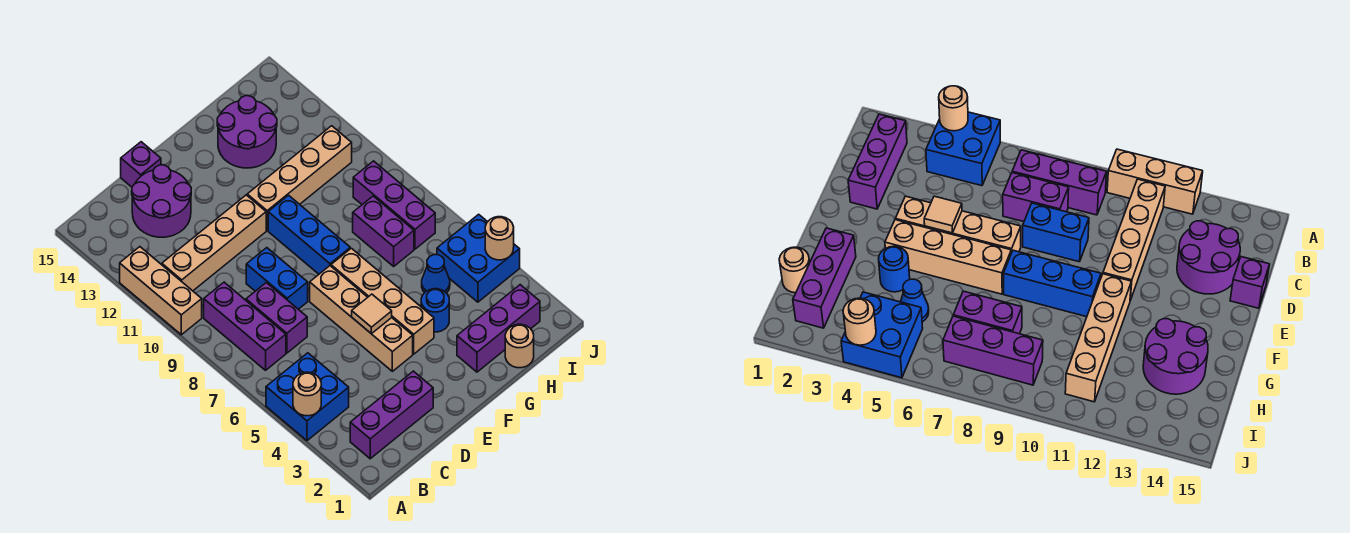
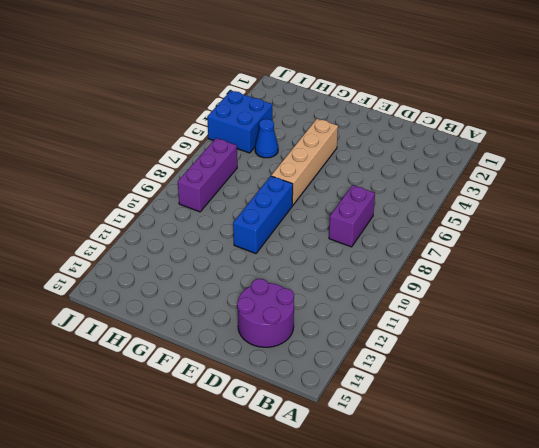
none -> blue brick A4:B5 level 1
none -> tan brick A10:A12 level 1
none -> purple brick B2:D2 level 1

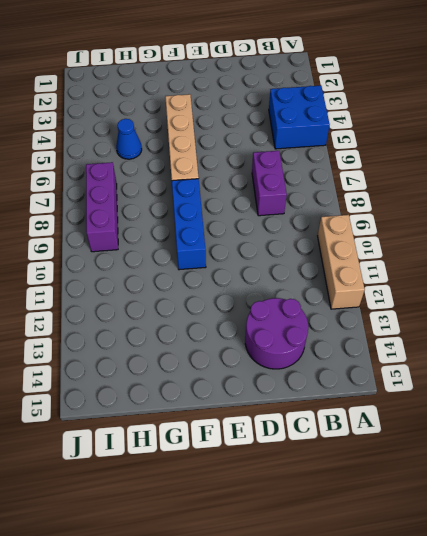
none -> purple brick B2:D2 level 1
none -> purple brick B7:B9 level 1
none -> tan brick B11:E11 level 1

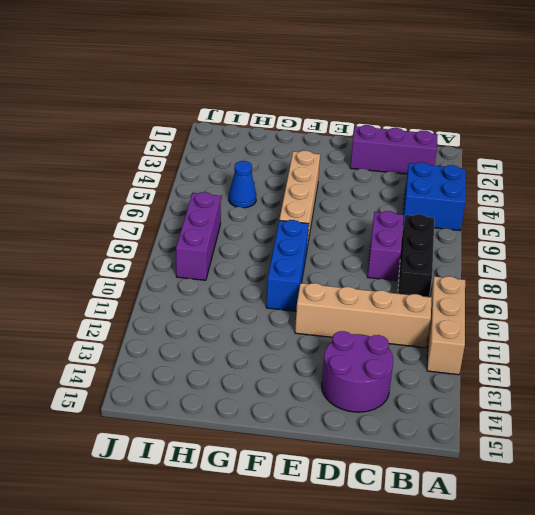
black brick B7:B9 level 1 -> purple brick B7:B9 level 1
none -> blue brick D8:D9 level 1
none -> purple brick D15 level 1
none -> tan brick E4:E7 level 1

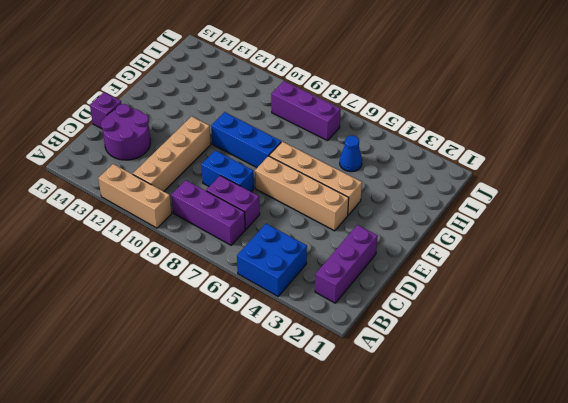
none -> tan brick F11:I11 level 1
none -> purple brick G2:I2 level 1
none -> blue round brick G4 level 1

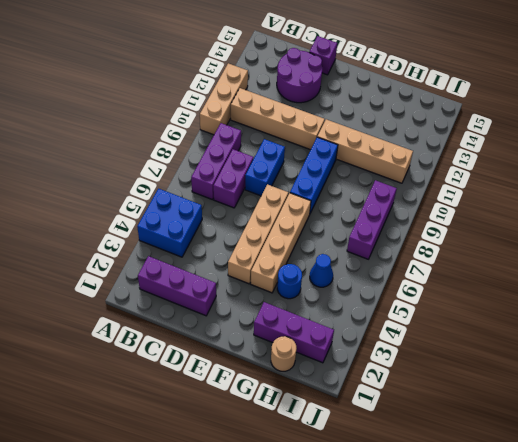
none -> purple round brick G13:H14 level 1
none -> purple brick H7:H8 level 1
none -> blue brick I4:J5 level 1

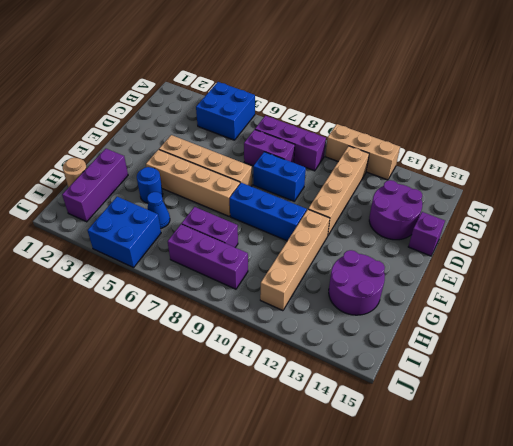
none -> purple brick B2:D2 level 1
none -> tan round brick A4 level 2
none -> tan tile E5 level 2

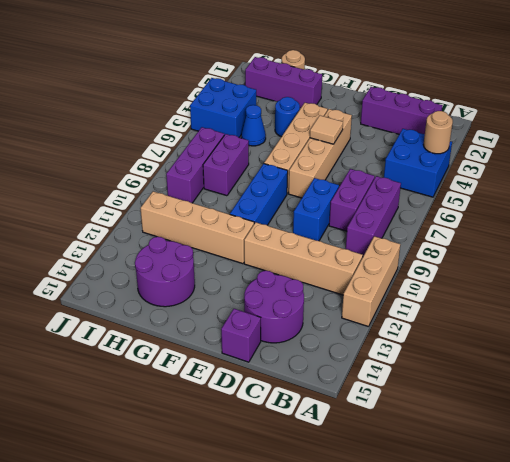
none -> tan round brick J4 level 2

